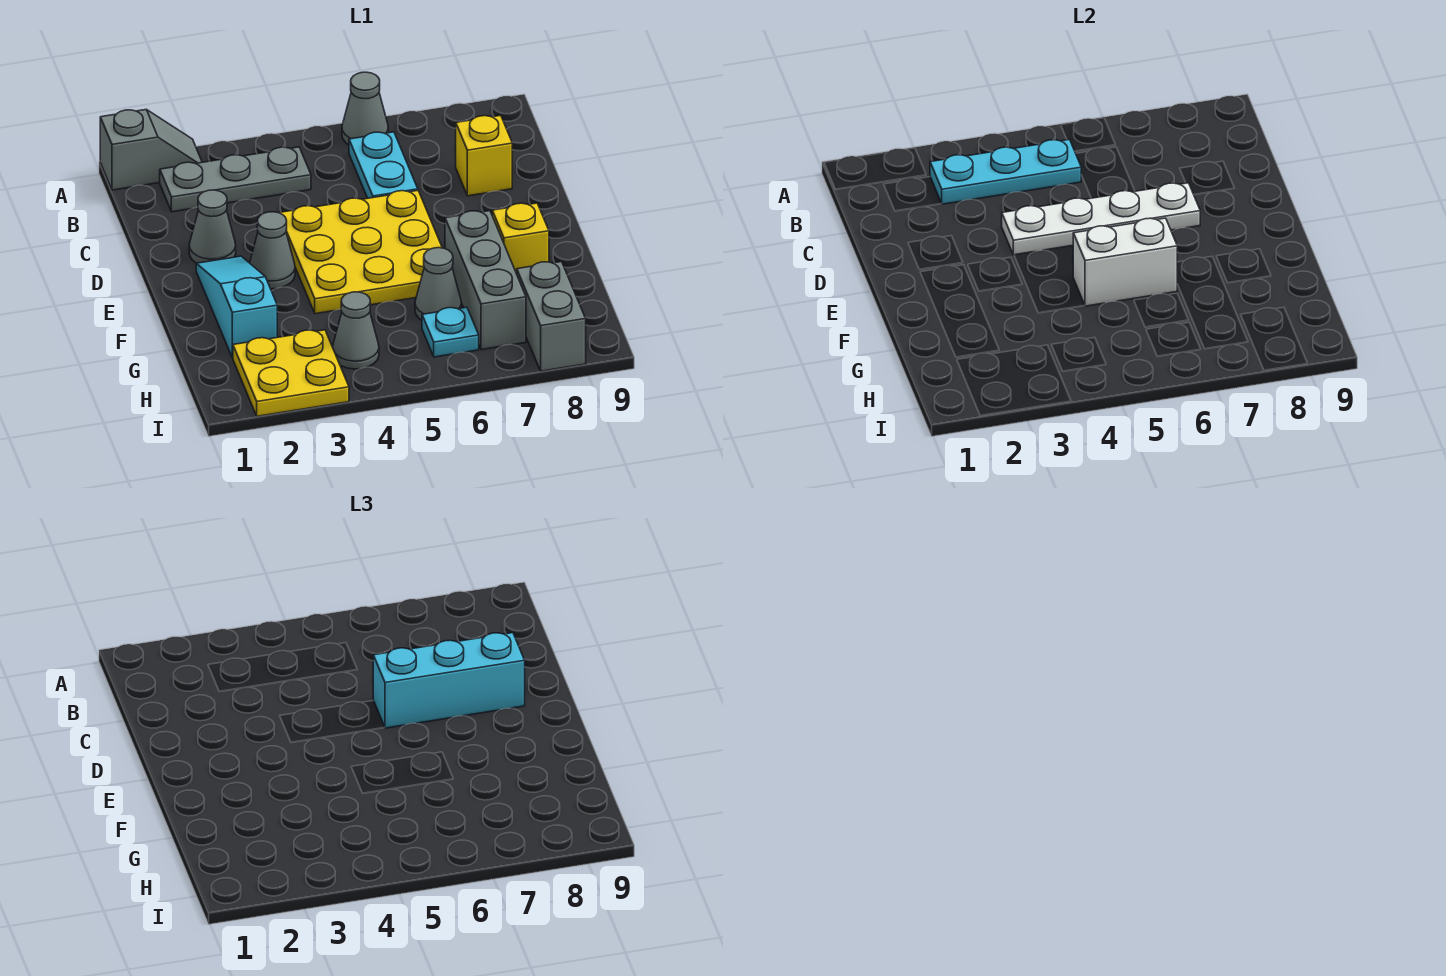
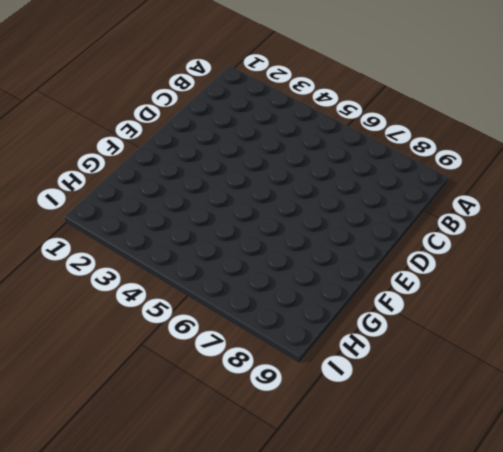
none -> grey slope A1:A2 level 1 top 1
none -> grey cone A6 level 1
none -> grey plate B2:B4 level 1

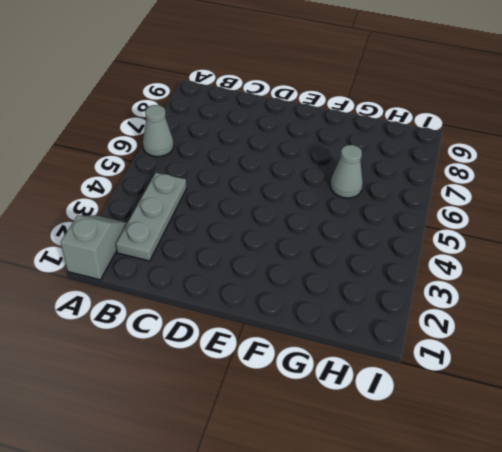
none -> cyan plate B6:C6 level 1
none -> yellow brick C8 level 1
none -> grey cone D2 level 1

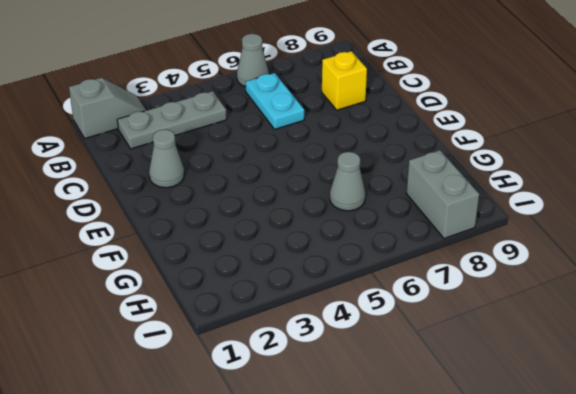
none -> yellow plate D4:F6 level 1
none -> cyan slope E2:G2 level 1 top G
none -> grey cone E3 level 1

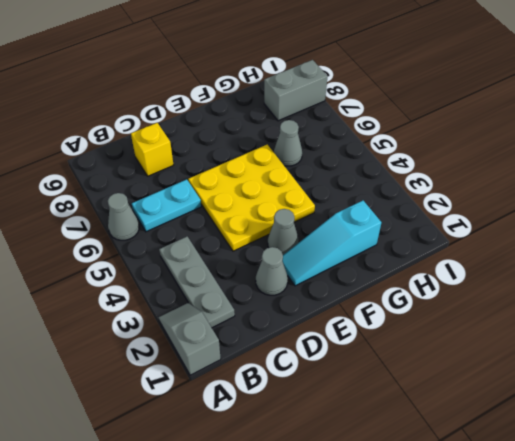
none -> grey brick F7:H7 level 1
none -> yellow brick F8 level 1
none -> yellow plate H2:I3 level 1

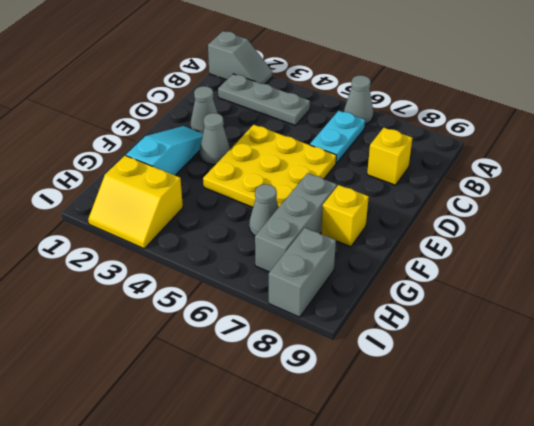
yellow slope H2:I3 level 1 top H -> yellow plate H2:I3 level 1
none -> grey cone H4 level 1
none -> cyan plate H6 level 1
none -> cyan plate B3:B5 level 2

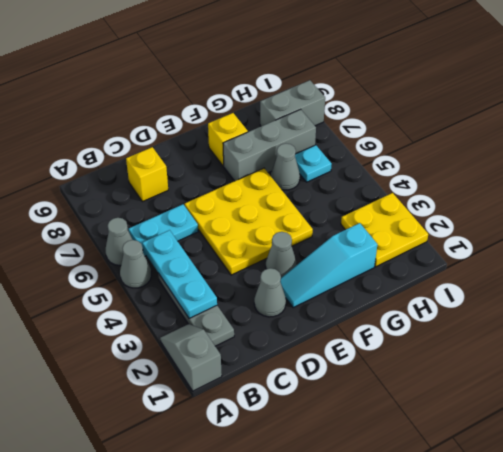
grey cone A5 level 1 -> grey cone H4 level 1
none -> white plate D4:D7 level 2
none -> white brick F5:F6 level 2
none -> cyan brick D6:D8 level 3

